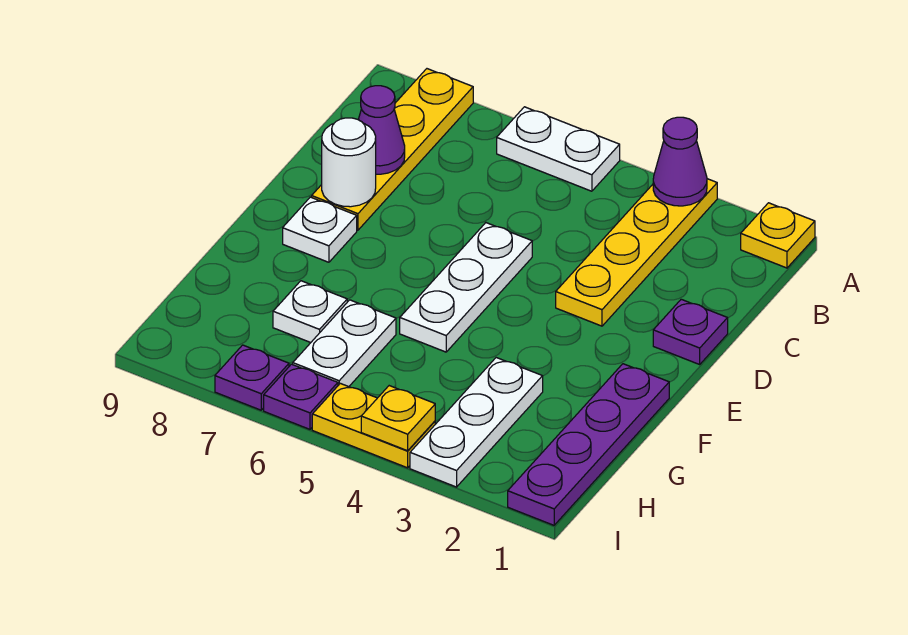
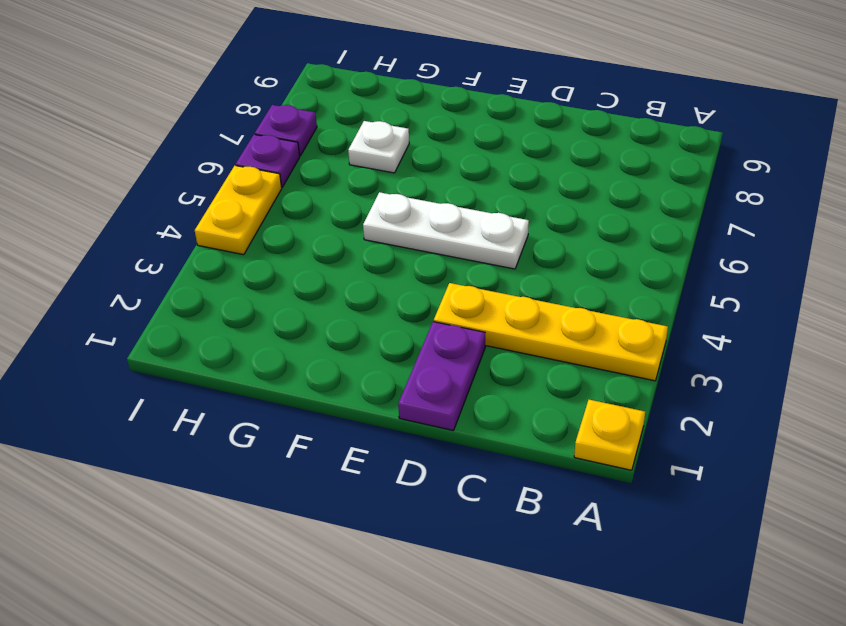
purple plate D1:D2 level 1 -> purple plate D1 level 1
none -> white plate A5:A6 level 1
none -> yellow plate A8:D8 level 1
none -> white plate E8 level 1

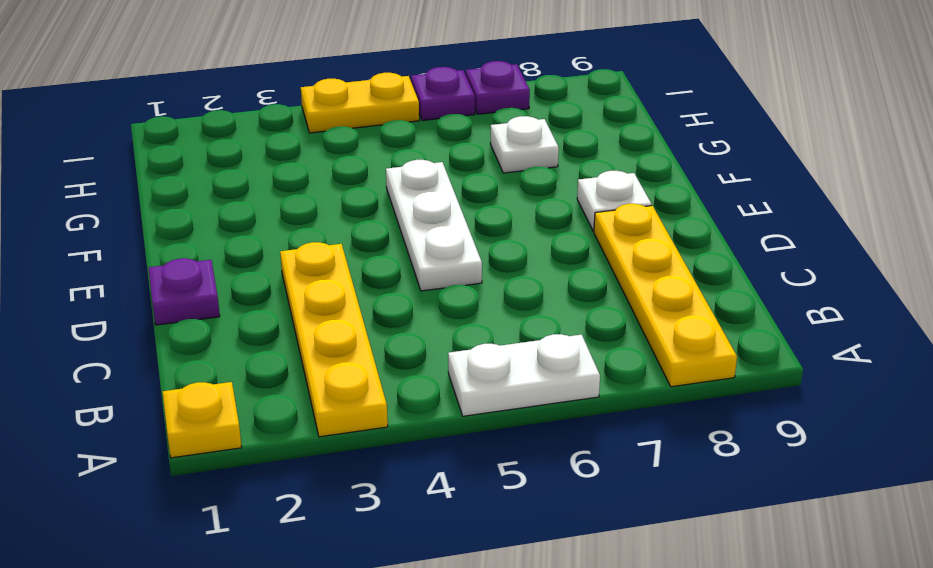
none -> purple plate F1:I1 level 1
none -> white plate G3:I3 level 1
none -> white plate G6:H6 level 1

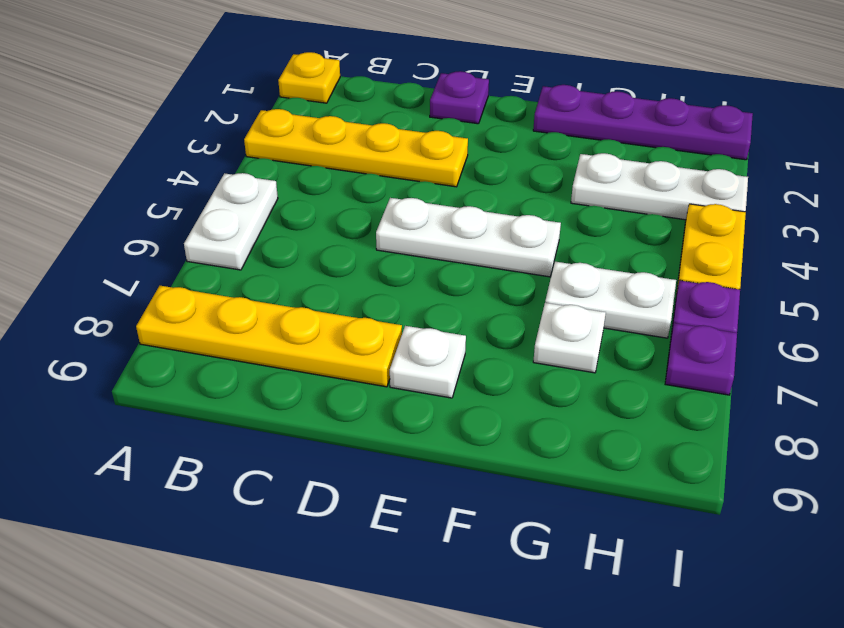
none -> purple cone A3 level 2
none -> purple cone C8 level 2
none -> white round brick D8 level 2

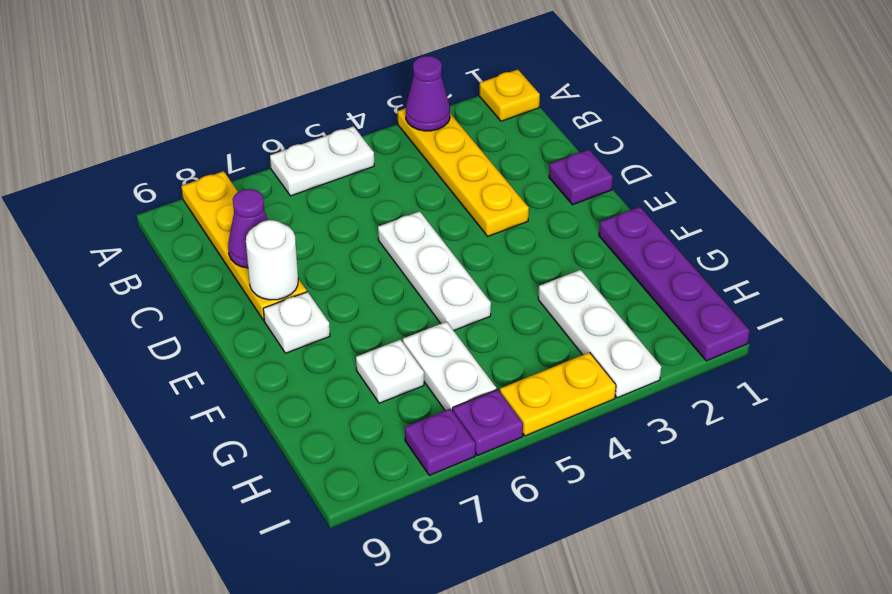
none -> yellow plate I4 level 2

